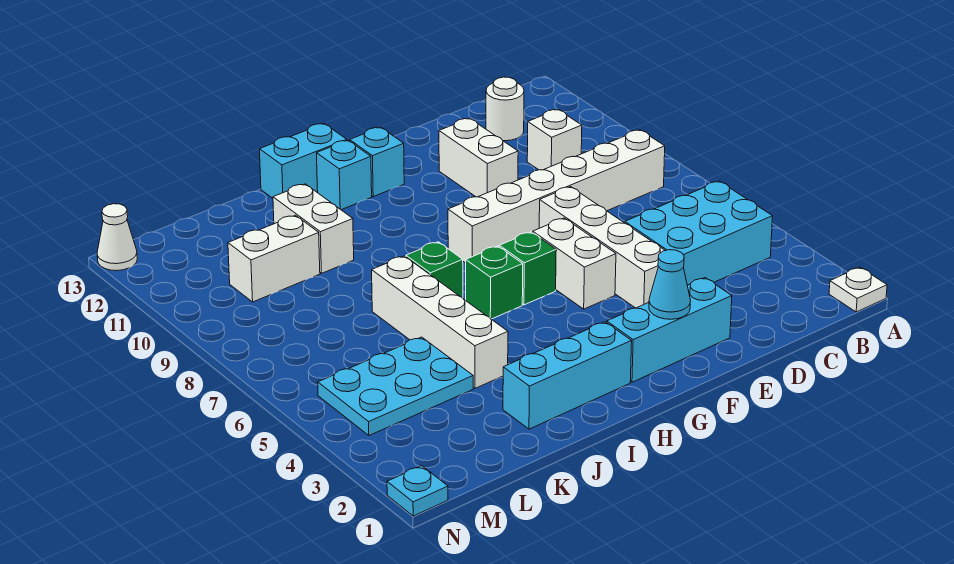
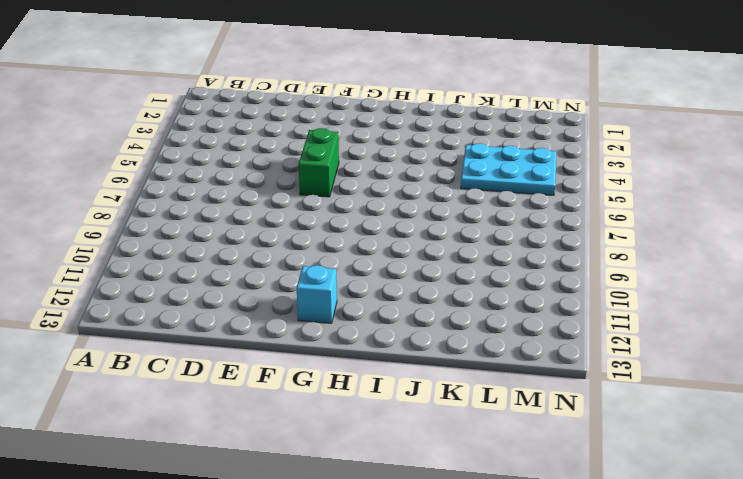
green brick F5:F6 level 1 -> white brick F5:F6 level 1
none -> white plate A1 level 1
none -> cyan brick B4:D5 level 1
none -> white brick B8:G8 level 1

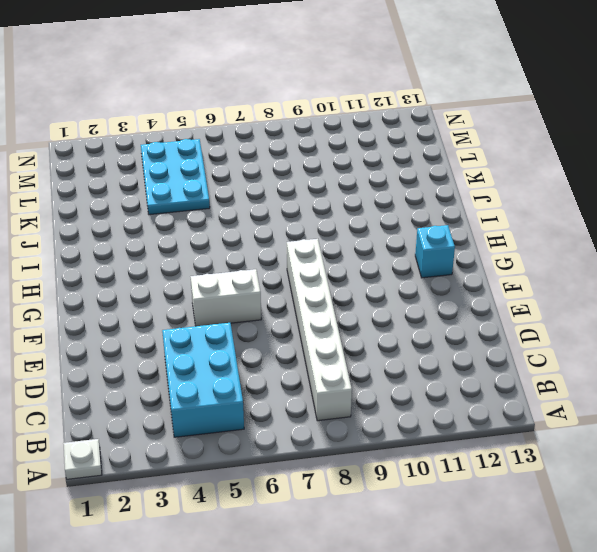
none -> white brick C10 level 1
none -> white round brick C12 level 1
none -> cyan brick E2:G2 level 1

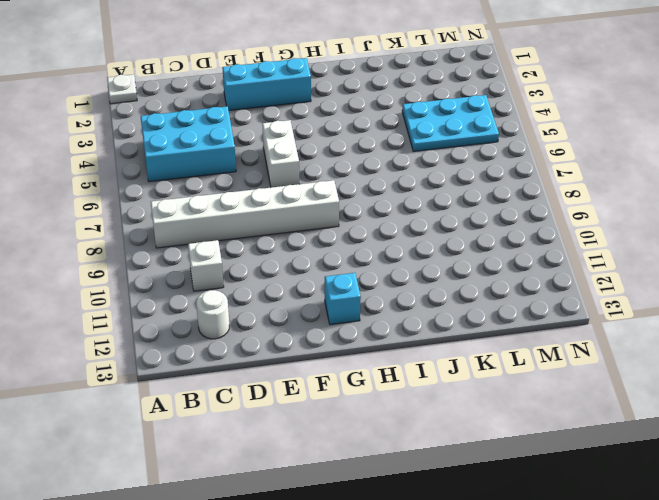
none -> white brick E4:E7 level 1
none -> white brick E10:E11 level 1
none -> green brick G6 level 1

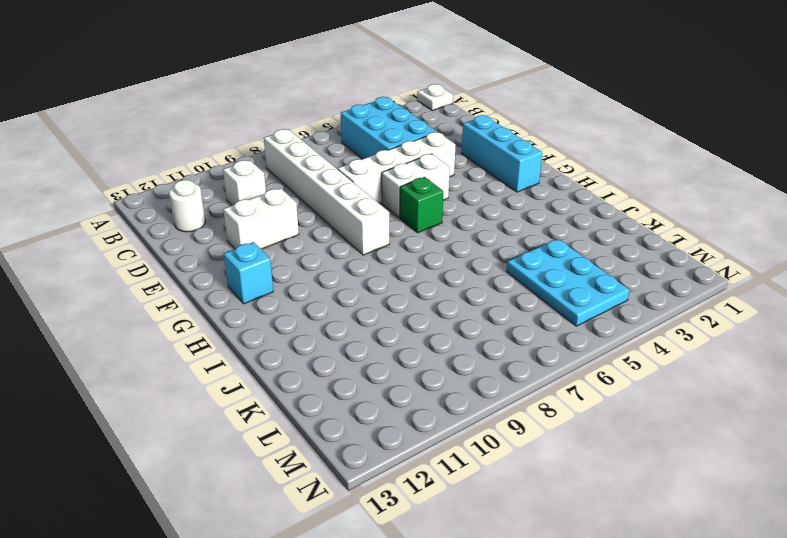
none -> cyan brick H2:J2 level 1
none -> green brick H6 level 1
none -> cyan brick H12 level 1

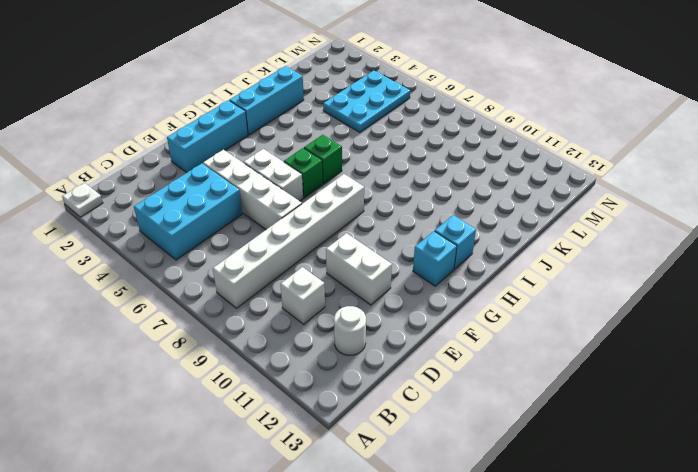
none -> cyan brick H13:I13 level 1
none -> green brick I7 level 1
none -> white brick J4:J7 level 1

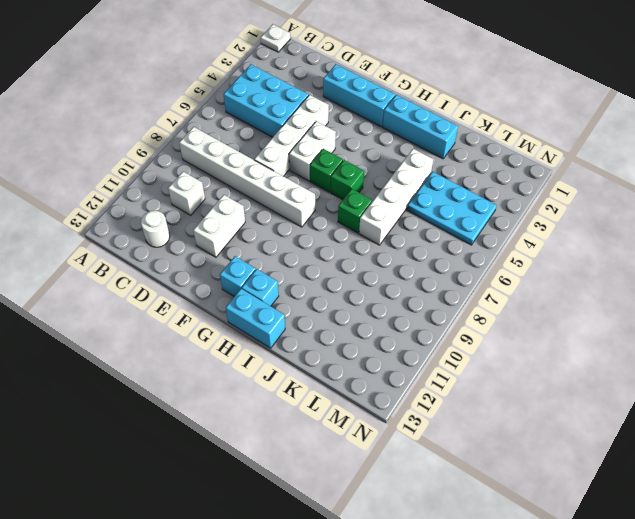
none -> white brick J10:J11 level 1
none -> white brick K10:L10 level 1
none -> cyan plate N1 level 1

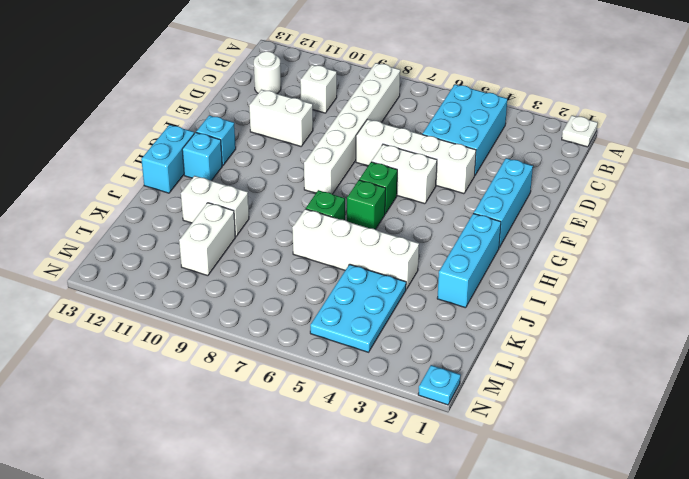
none -> white cone N13 level 1
none -> cyan cone F2 level 2

